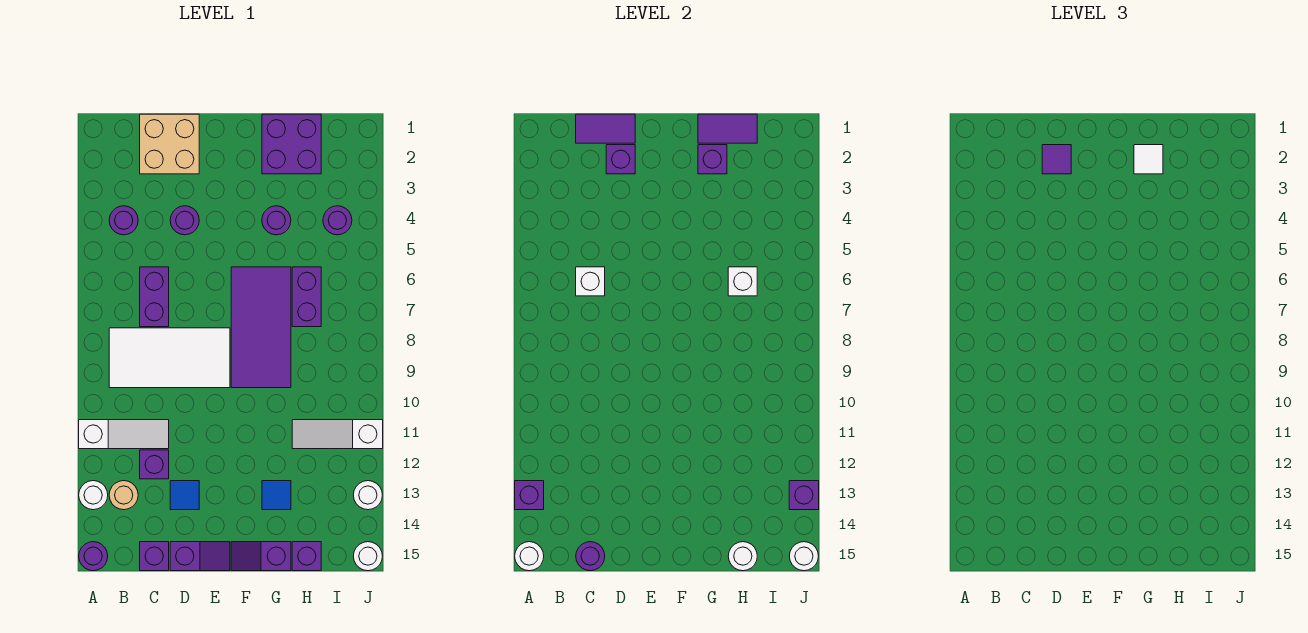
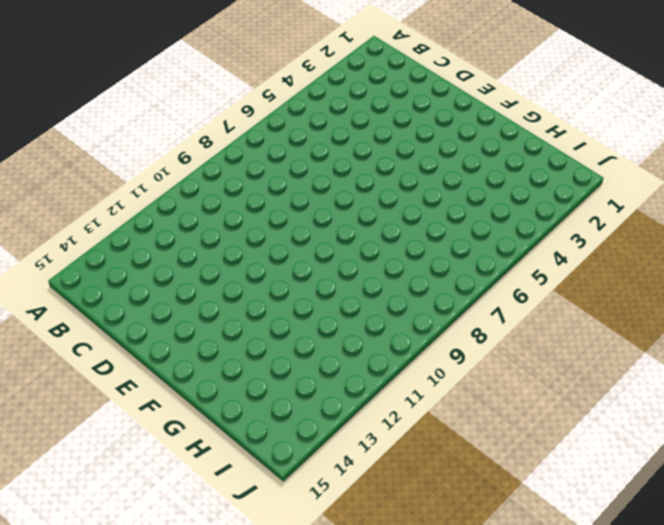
none -> white slope A11:C11 level 1 top A
none -> white round brick A13 level 1
none -> purple round brick A15 level 1
none -> purple round brick B4 level 1

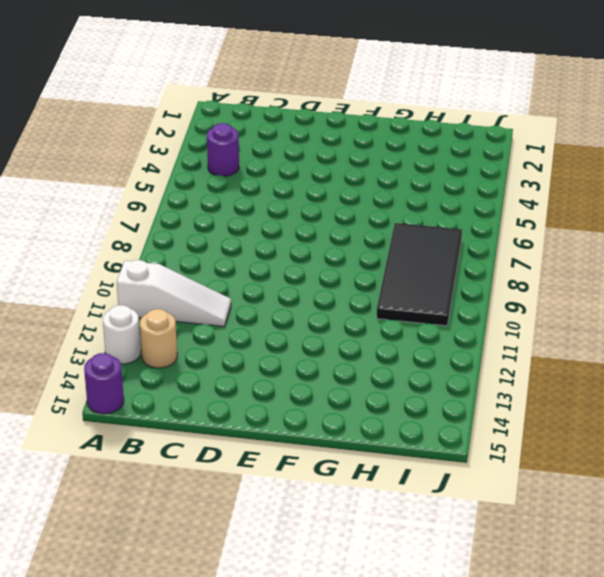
black tile H7:I10 level 1 -> purple brick H6:H7 level 1
none -> white tile B8:E9 level 1
none -> tan brick C1:D2 level 1
none -> purple brick C6:C7 level 1
none -> purple brick C12 level 1

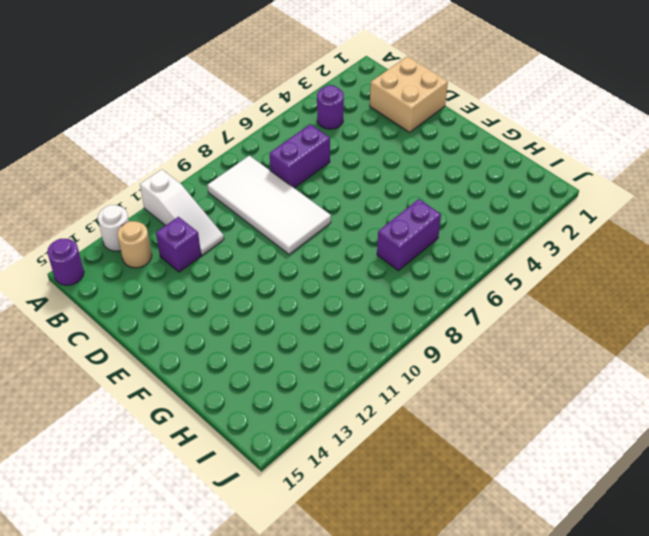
none -> purple brick C15 level 1
none -> purple round brick D4 level 1
none -> blue tile D13 level 1
none -> purple slope D15:E15 level 1 top D

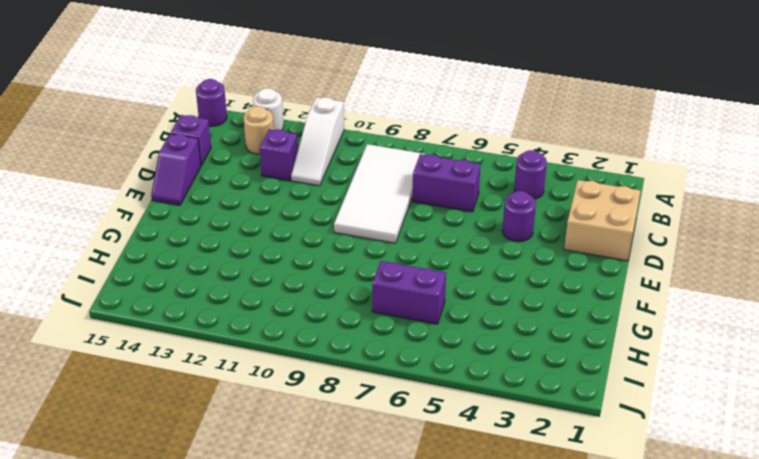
none -> blue tile D13 level 1
none -> purple tile F6:G9 level 1
none -> purple slope F15:G15 level 1 top G
none -> purple brick G1:H2 level 1

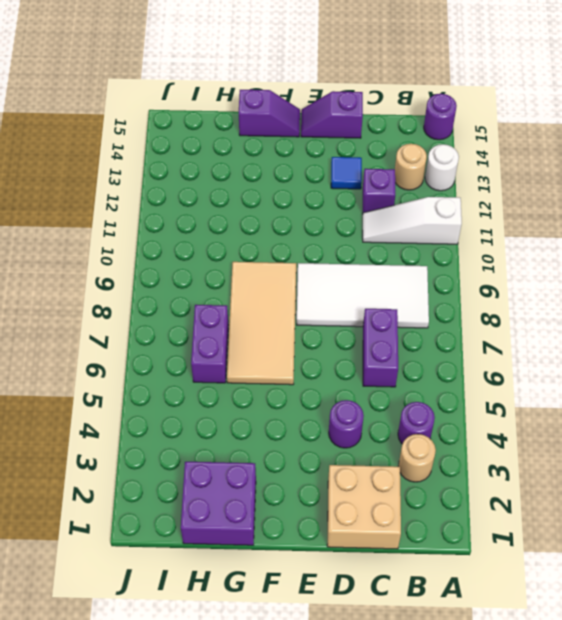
tan round brick B3 level 1 -> none
tan tile F6:G9 level 1 -> purple tile F6:G9 level 1
none -> purple brick C15 level 1
none -> purple round brick G4 level 1
none -> blue tile G13 level 1
none -> white slope H11:J11 level 1 top J

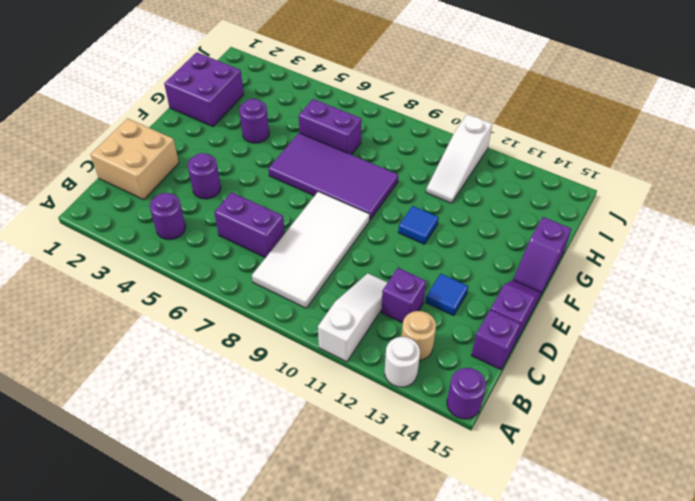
blue tile F11 level 1 -> blue tile G13 level 1
none -> purple brick H15 level 1
none -> purple round brick I4 level 1
none -> white round brick J13 level 1
none -> white round brick J15 level 1

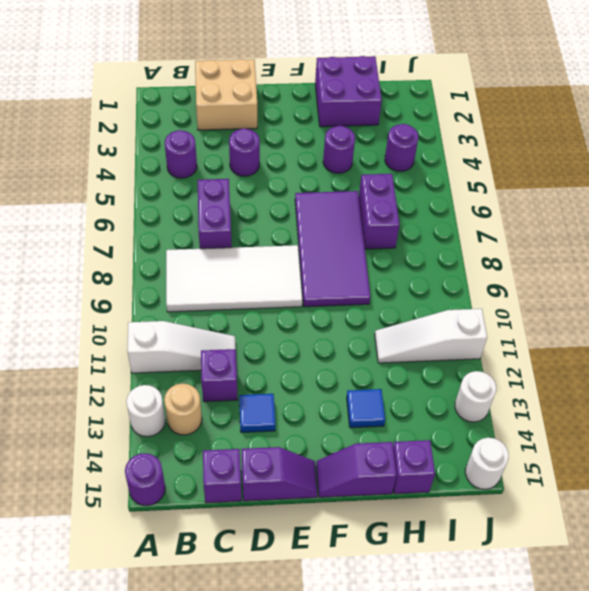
none -> purple brick A13 level 2
none -> white round brick A15 level 2
none -> purple tile C1:D1 level 2
none -> white brick C6 level 2

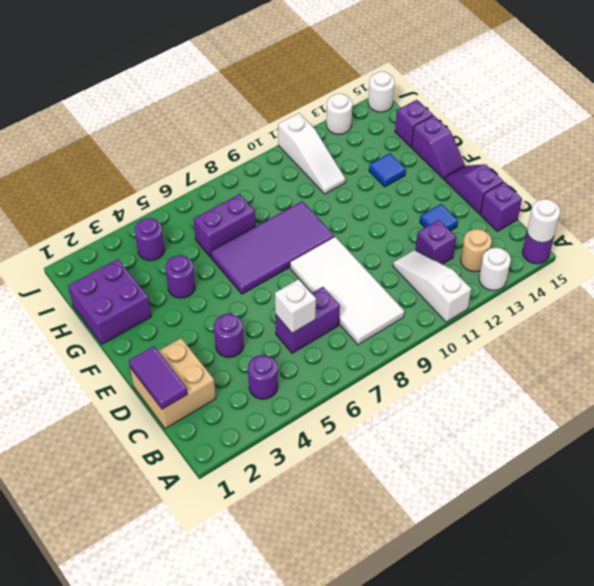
none -> purple brick A13 level 2
none -> purple round brick C15 level 2
none -> purple brick D2 level 2
none -> purple tile G1:H1 level 2

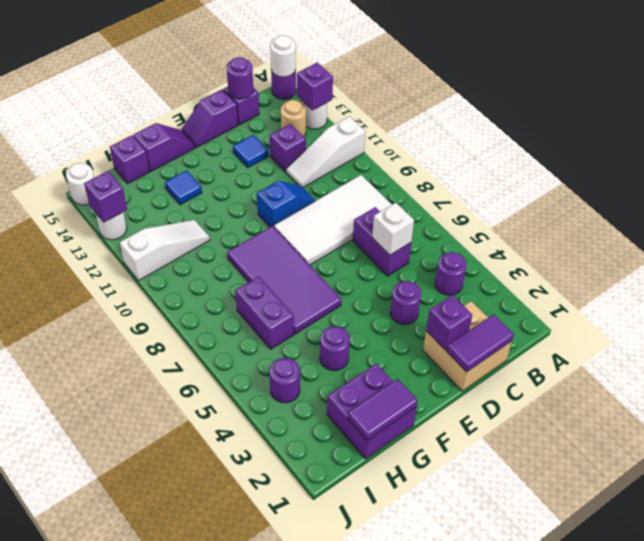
blue slope D10:E10 level 1 top E -> none
none -> purple brick G2 level 2
none -> white brick H6 level 2
none -> white round brick H15 level 2
none -> white round brick J15 level 2

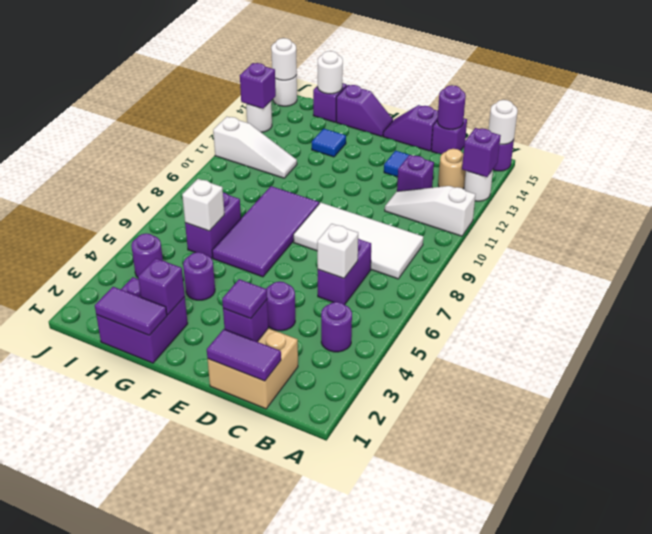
none -> white tile G2 level 3

